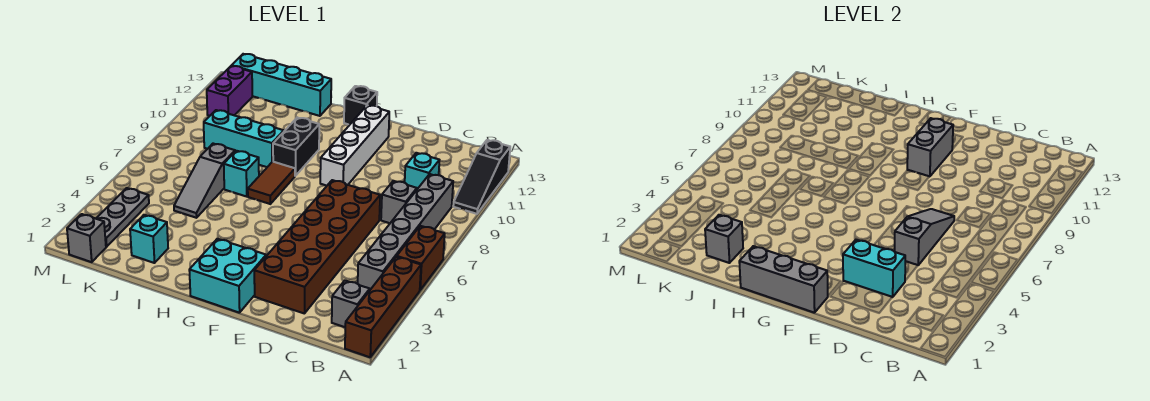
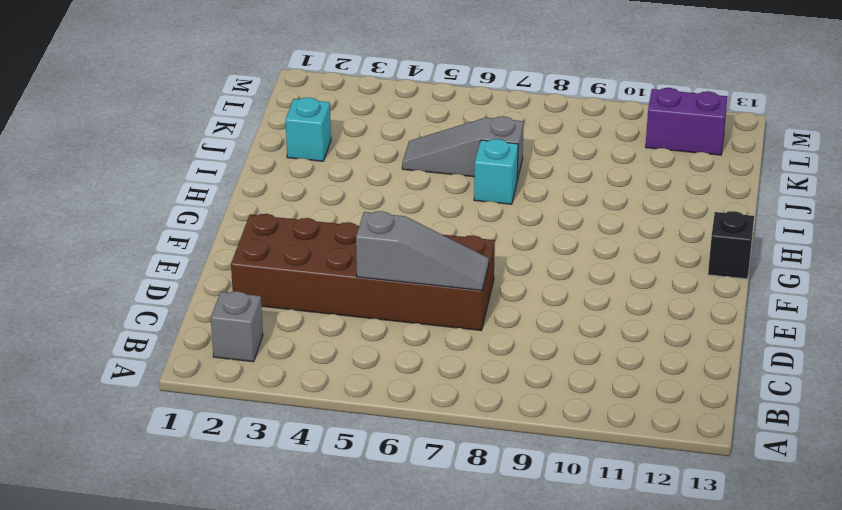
none -> brown brick A1:A4 level 1
none -> brown brick A5:A6 level 1
none -> black slope A10:A12 level 1 top 12

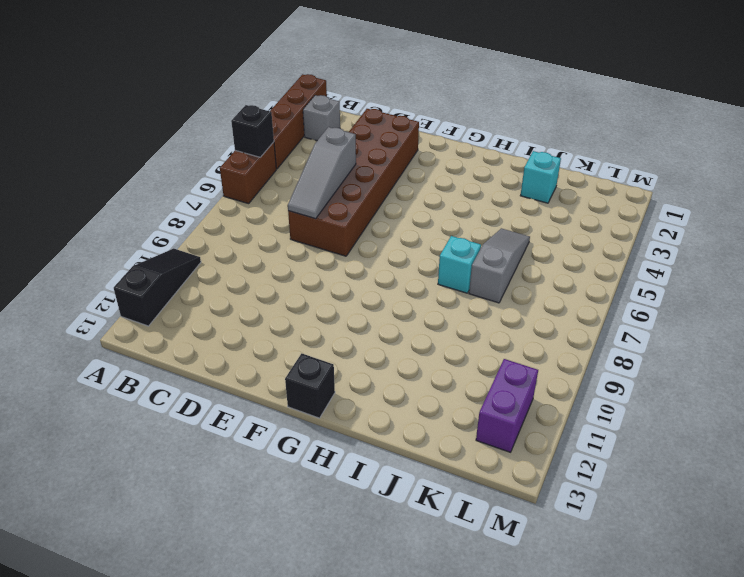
black brick A5 level 2 -> none
none -> grey brick B4:B9 level 1
none -> grey brick C8 level 1
none -> cyan brick C10 level 1

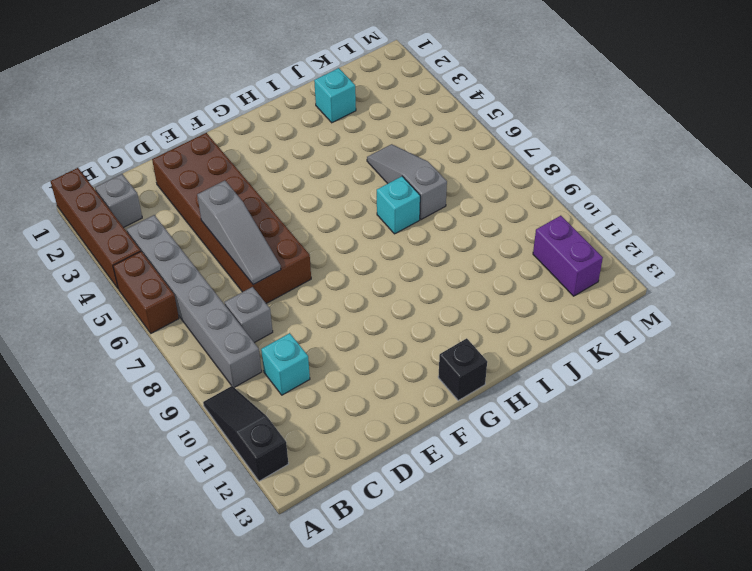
none -> cyan brick F1:G2 level 1
none -> white brick F9:F12 level 1
none -> brown tile H7:H8 level 1

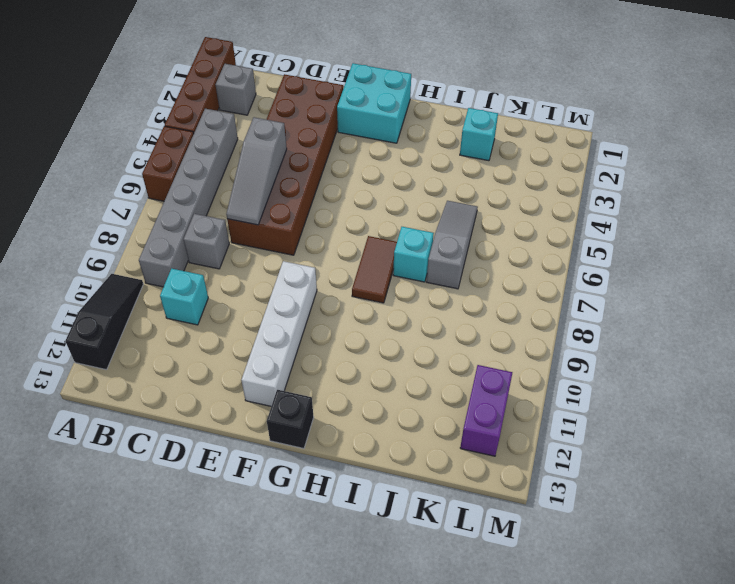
none -> black brick H9:H10 level 1
none -> cyan brick I9:K9 level 1
none -> cyan brick I13:L13 level 1

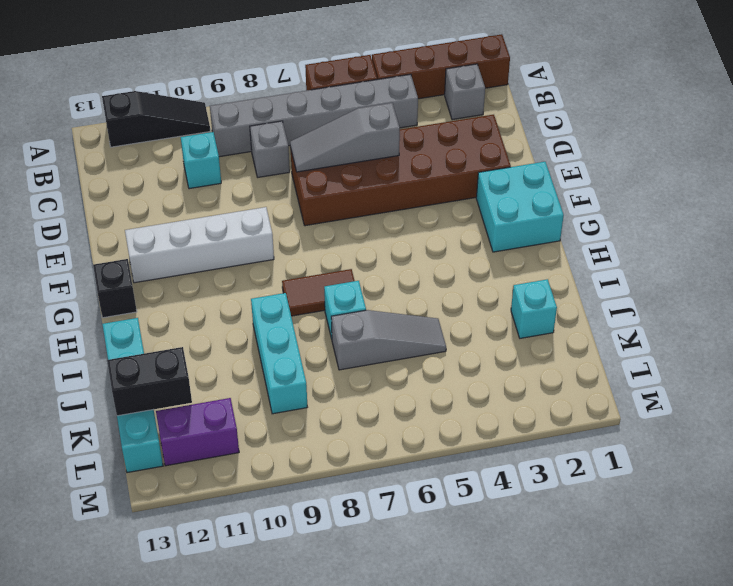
black brick K12:K13 level 2 -> black brick H9:H10 level 1
none -> grey brick L1 level 1
none -> grey plate L2:L4 level 1
none -> cyan brick D3:E3 level 2

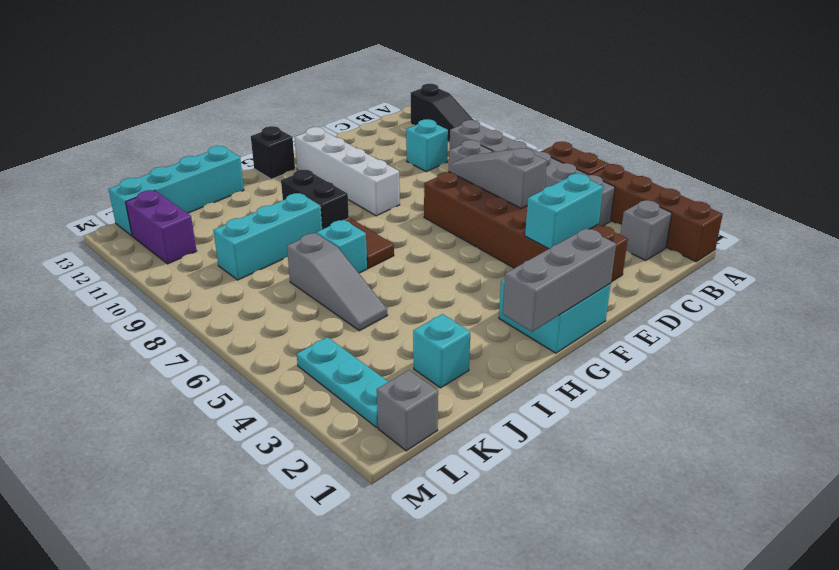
cyan plate L2:L4 level 1 -> grey plate L2:L4 level 1
none -> grey brick F10:F11 level 2
none -> grey brick J2 level 2

